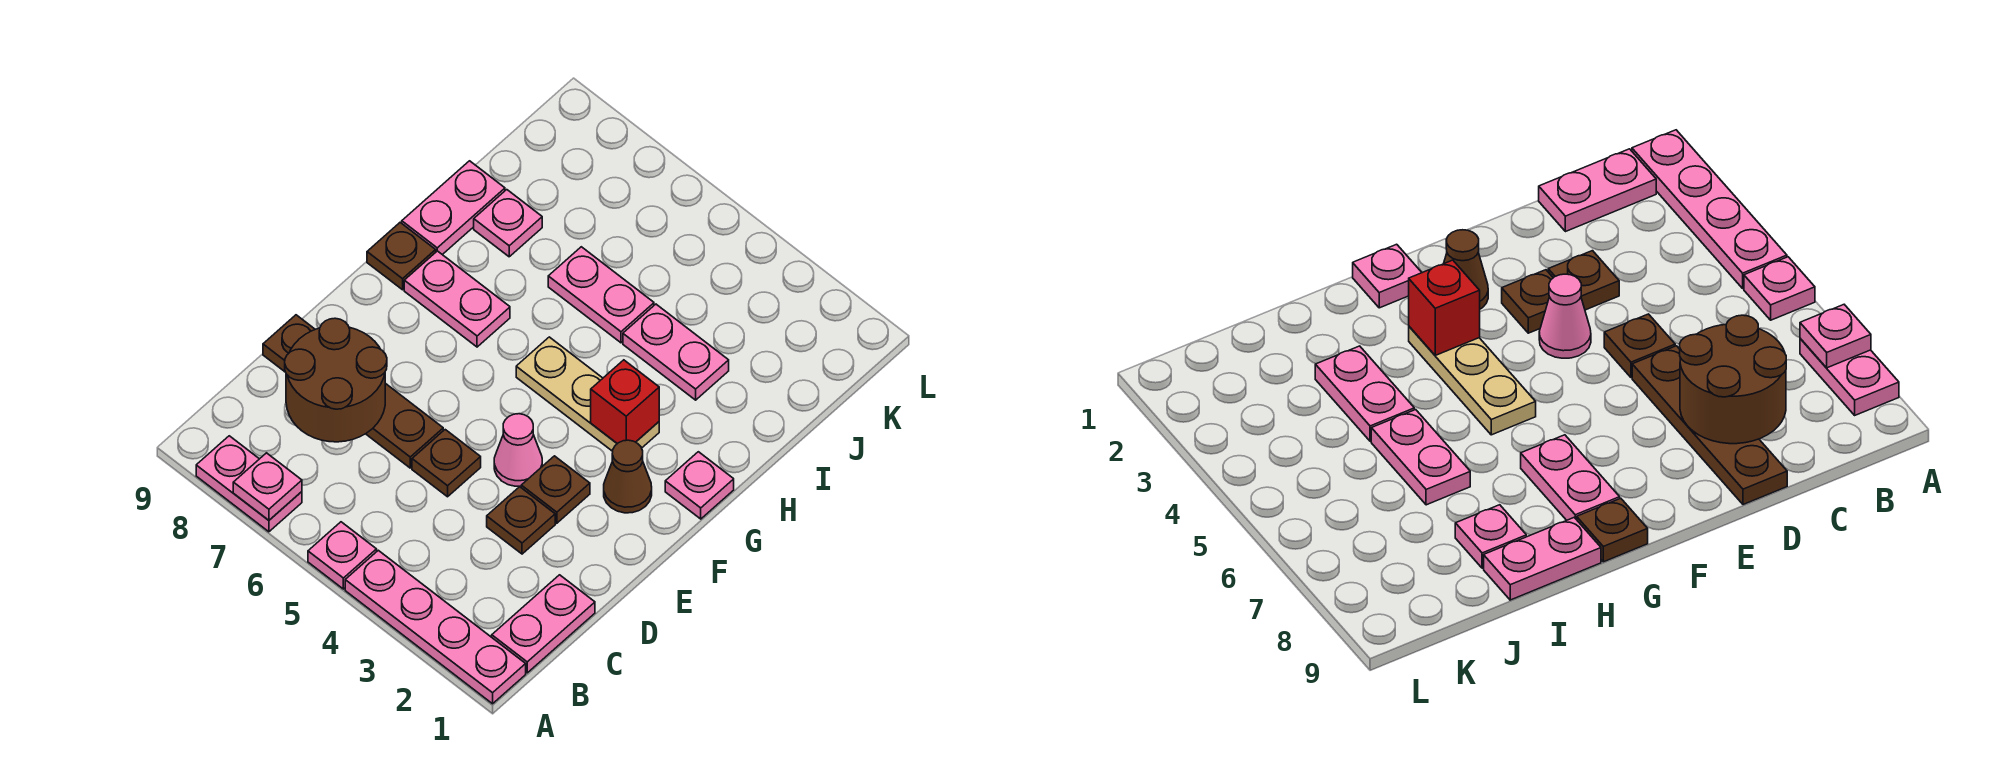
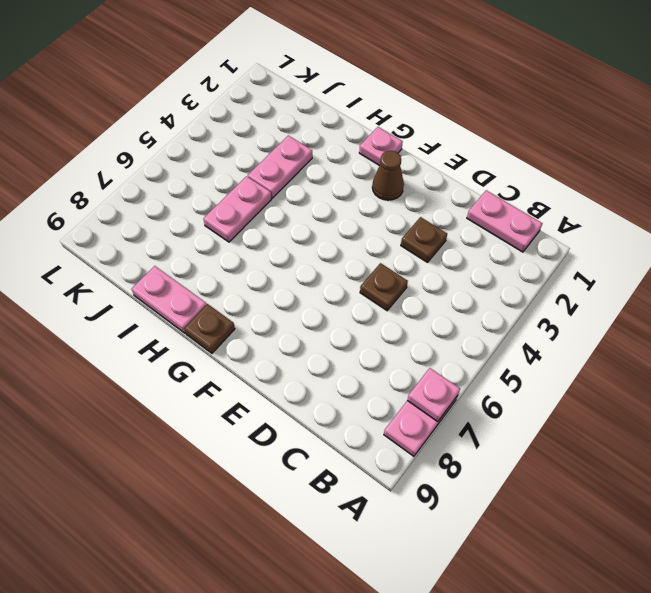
none -> pink plate A1:A4 level 1
none -> pink plate A5 level 1
none -> brown plate D6:D9 level 1

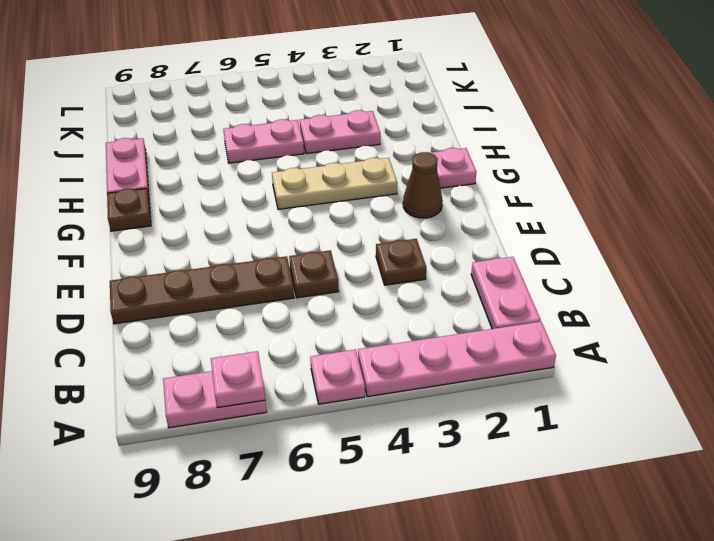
none -> brown plate E3 level 1
none -> pink cone E4 level 1
none -> pink plate G7:G8 level 1

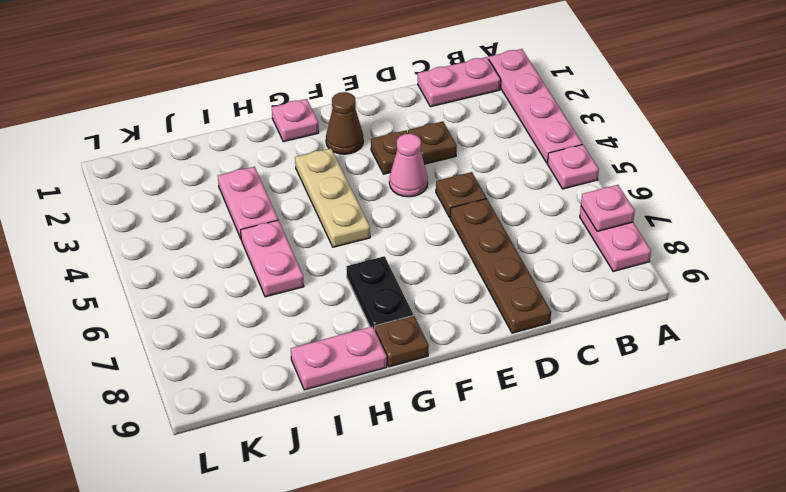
black plate G7:G8 level 1 -> pink plate G7:G8 level 1
none -> pink plate I8 level 1
none -> brown round brick C7:D8 level 2
none -> red brick G3 level 2

